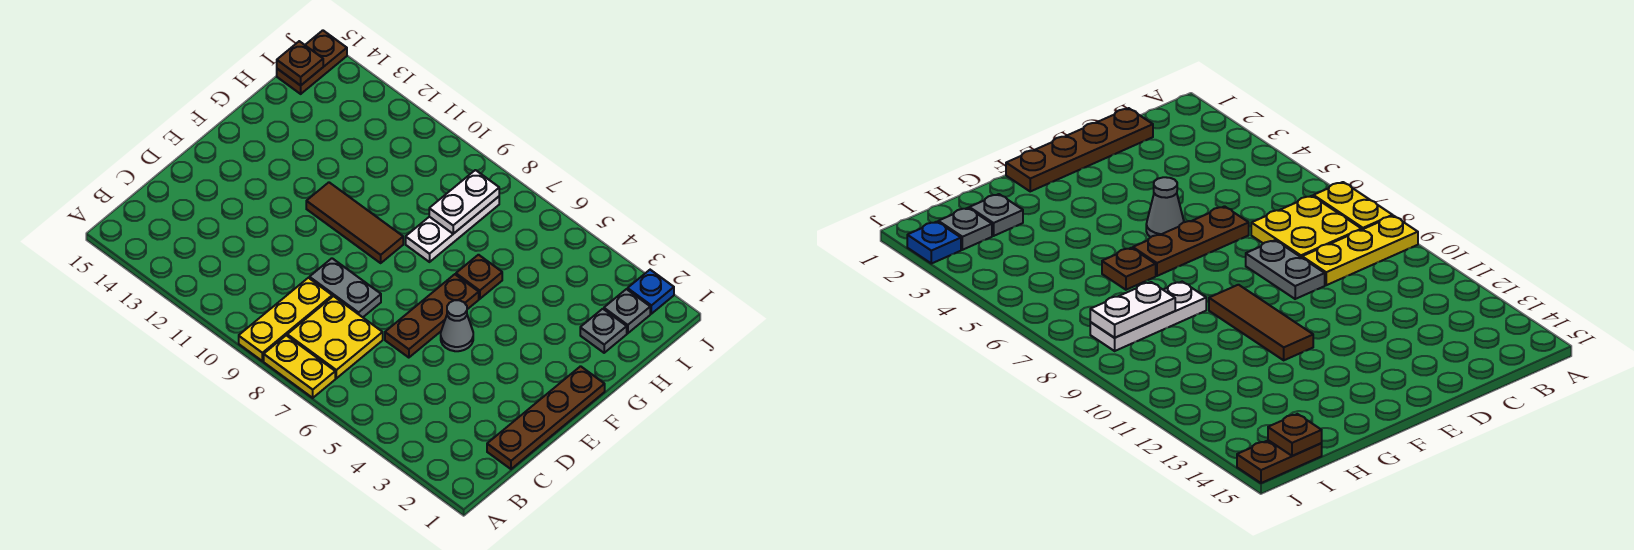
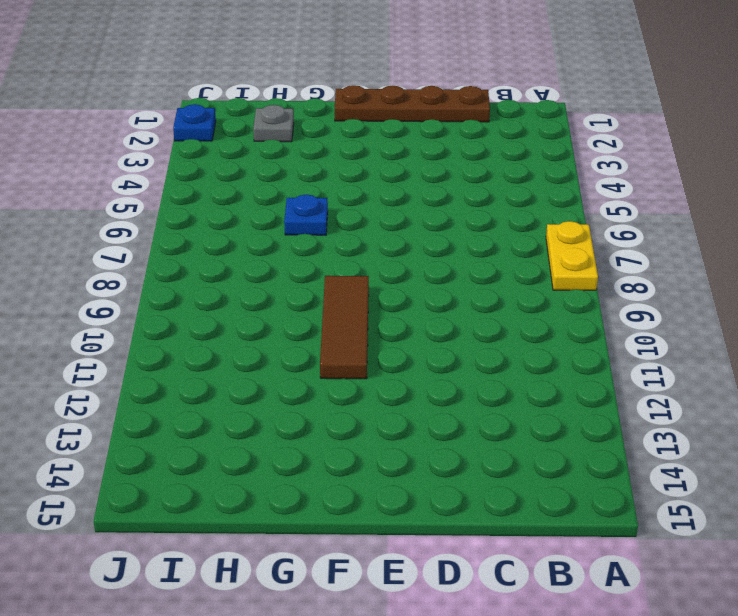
blue plate G6 level 1 -> brown plate G6 level 1
none -> yellow plate A9:C9 level 1
none -> yellow plate B7:C8 level 1
none -> brown plate D6:F6 level 1

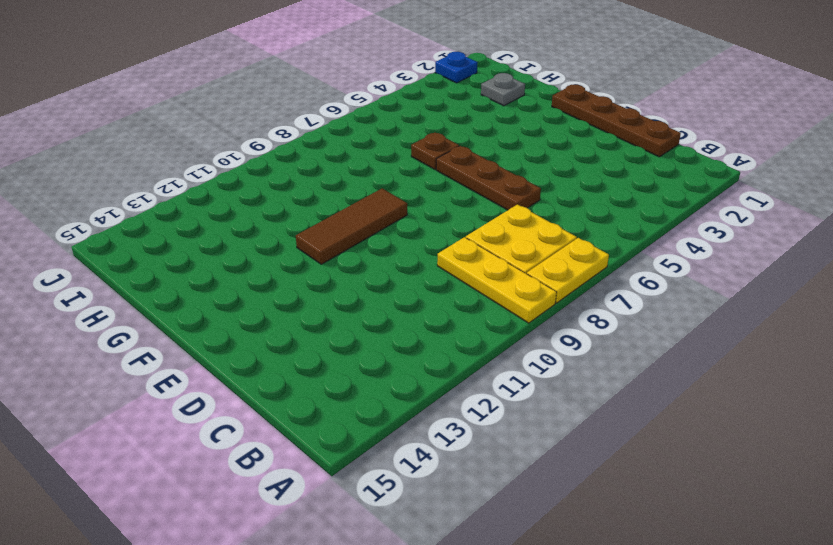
none -> grey plate D8:D9 level 1
none -> grey cone E5 level 1
none -> white plate G8:I8 level 1

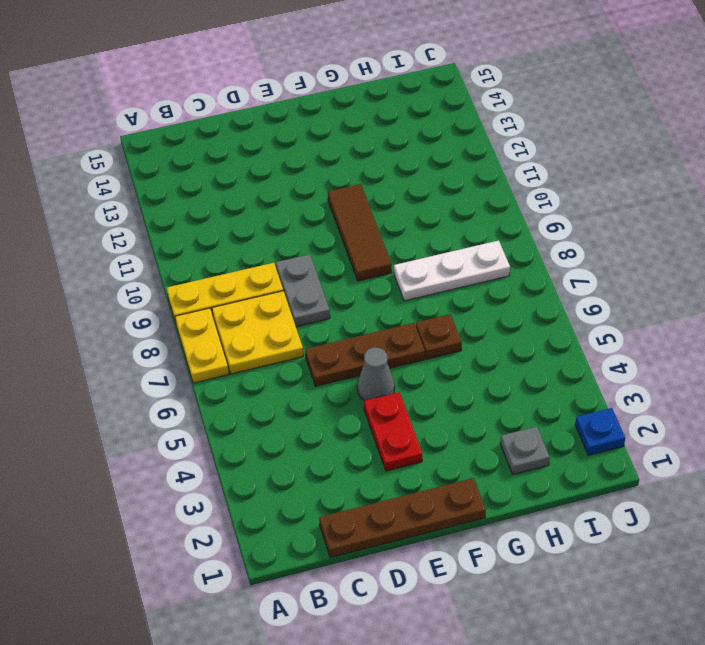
red plate E3:E4 level 1 -> none
none -> grey plate I2 level 1
none -> brown plate I15:J15 level 1
none -> white plate H8:I8 level 2

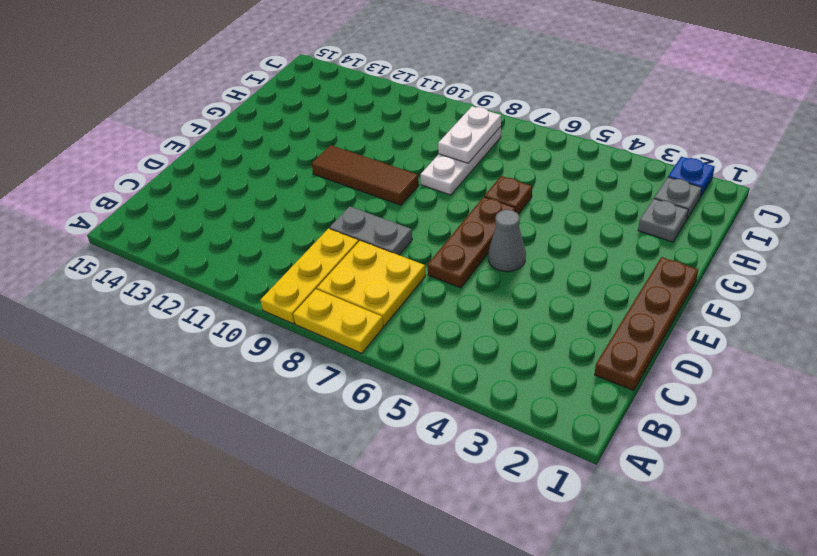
none -> brown plate I15:J15 level 1
none -> brown plate I15 level 2

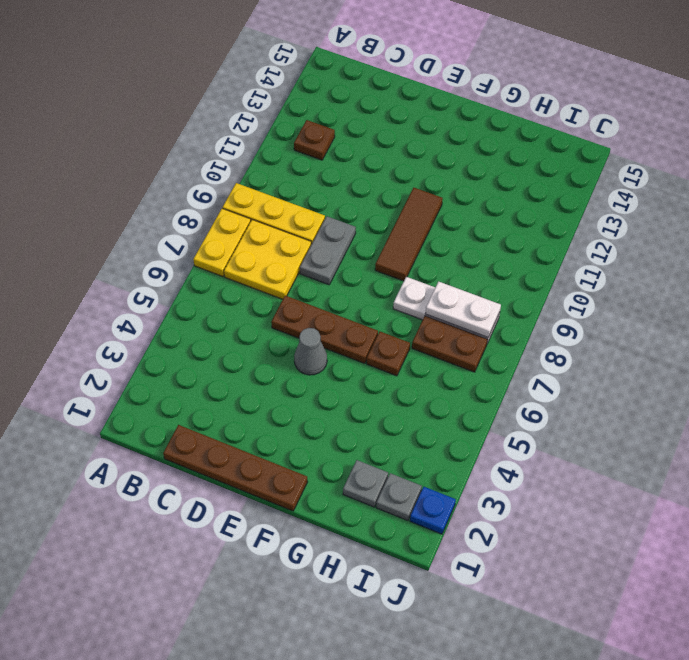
brown plate B12 level 1 -> brown plate I15 level 2
brown plate H7:I7 level 1 -> brown plate I15:J15 level 1

